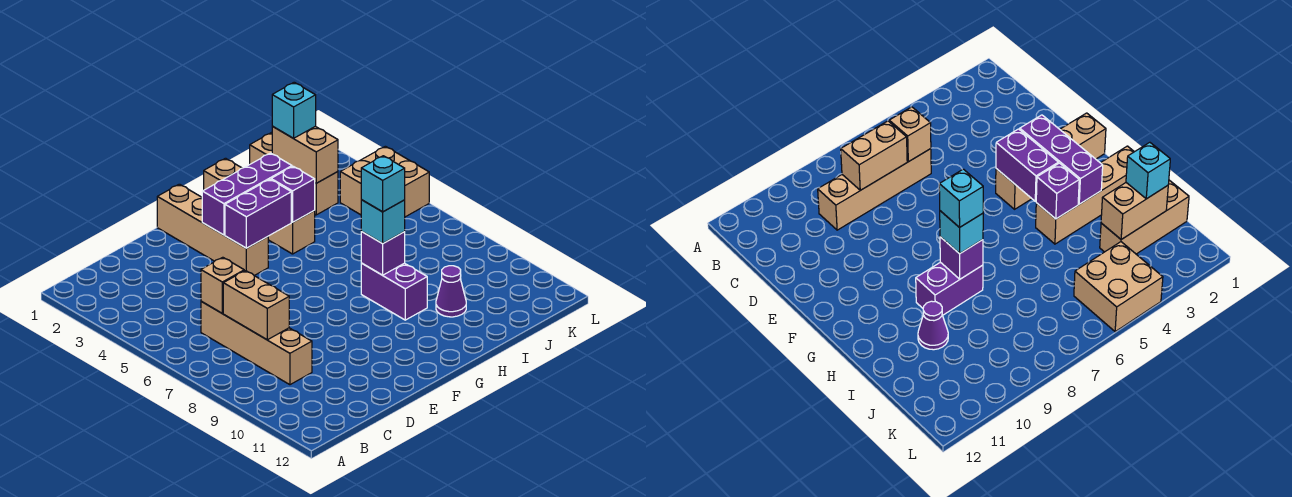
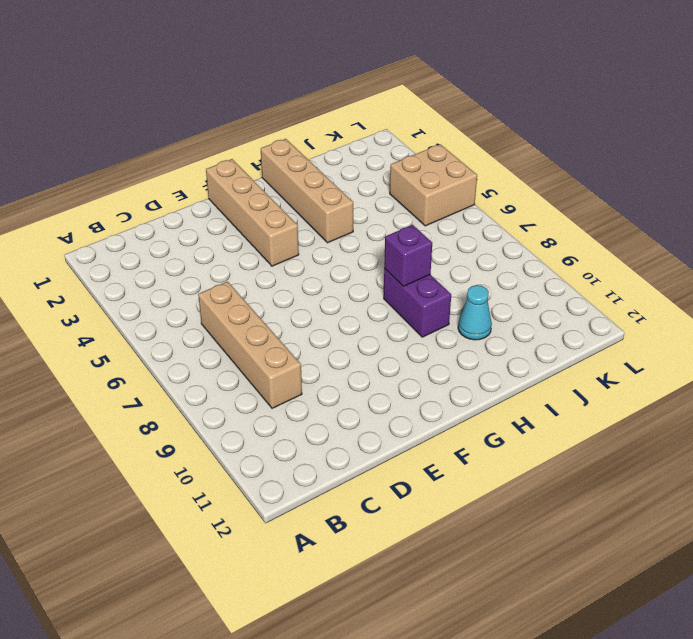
cyan cone I10 level 1 -> purple cone I10 level 1
none -> tan brick J1:J3 level 1
none -> tan brick C6 level 2
none -> tan brick C7:C8 level 2

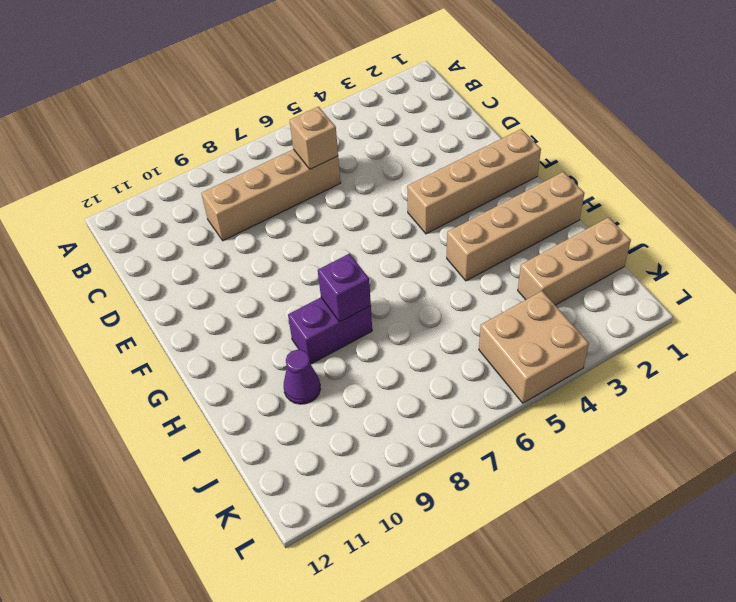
none -> tan brick C7:C8 level 2
none -> purple brick F3:H3 level 2
none -> purple brick F4:G4 level 2

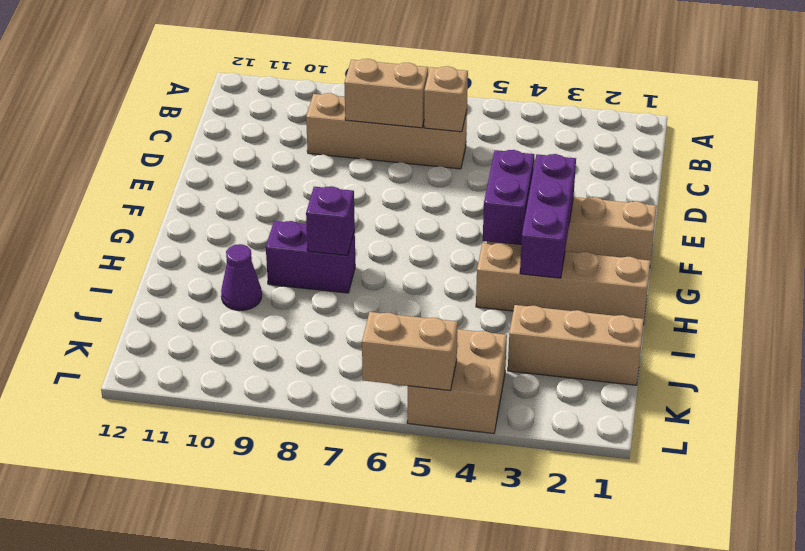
tan brick L5:L6 level 2 -> tan brick J2:J3 level 2
none -> purple brick H4 level 2
none -> cyan brick H8 level 3
none -> cyan brick J2 level 3

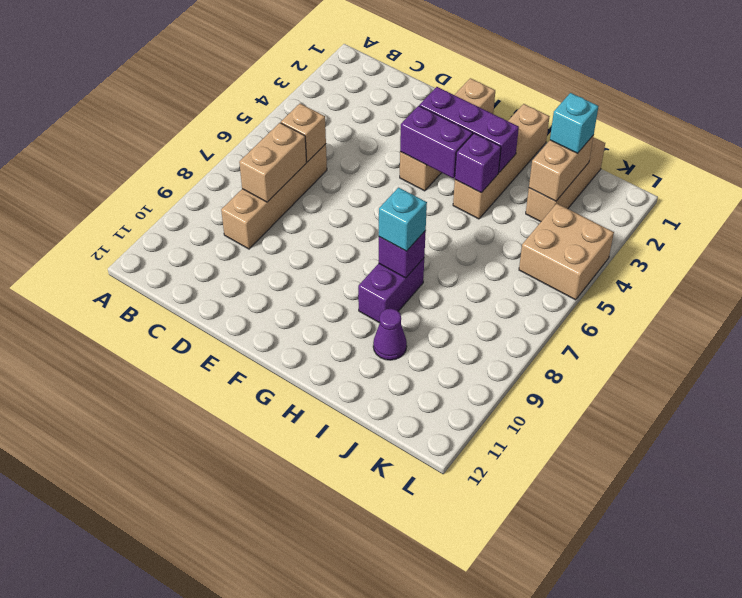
none -> cyan brick H8 level 4

